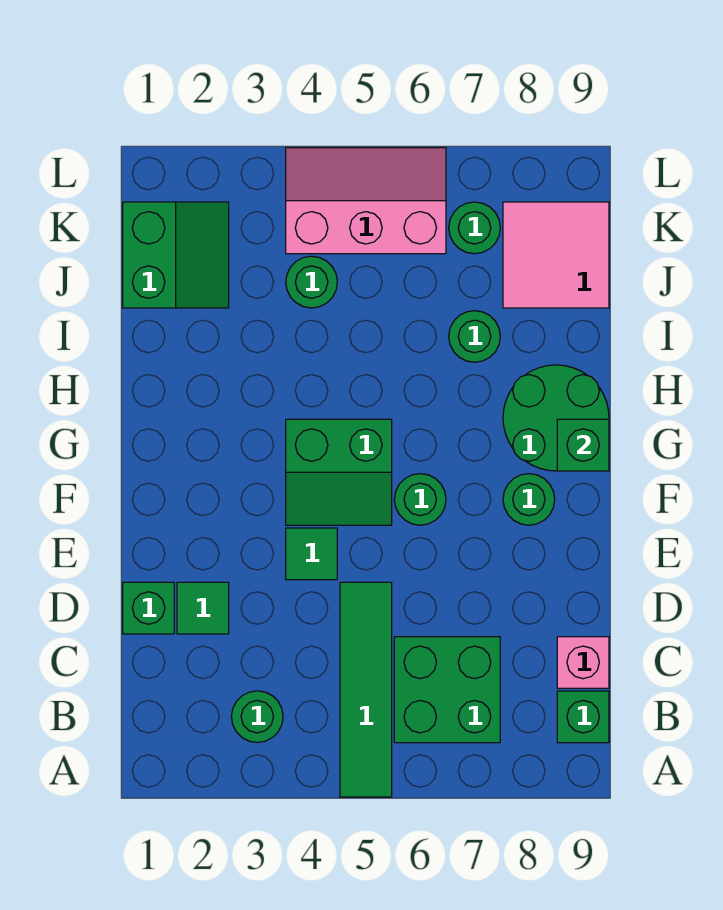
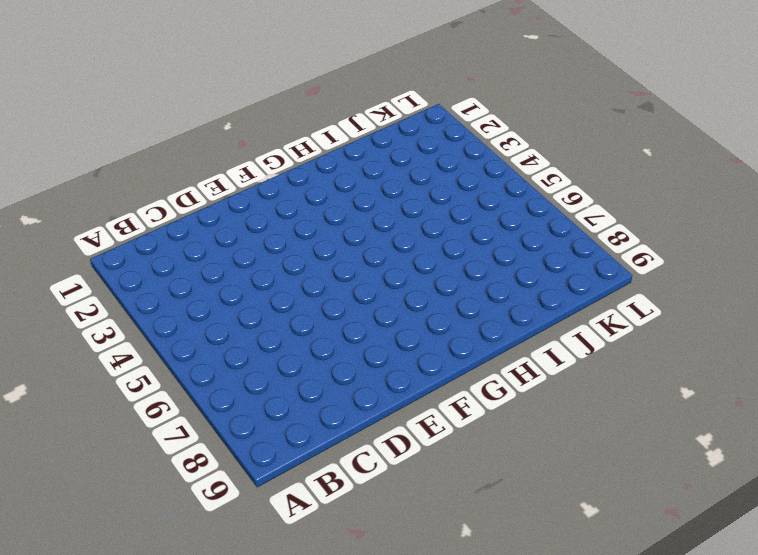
none -> green tile A5:D5 level 1
none -> green round brick B3 level 1
none -> green brick B6:C7 level 1

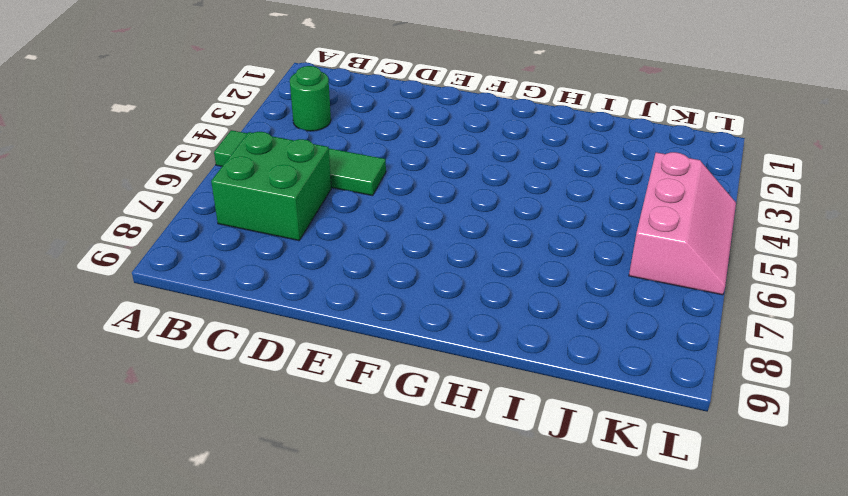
none -> green brick B9 level 1
none -> pink brick C9 level 1
none -> green brick D1 level 1

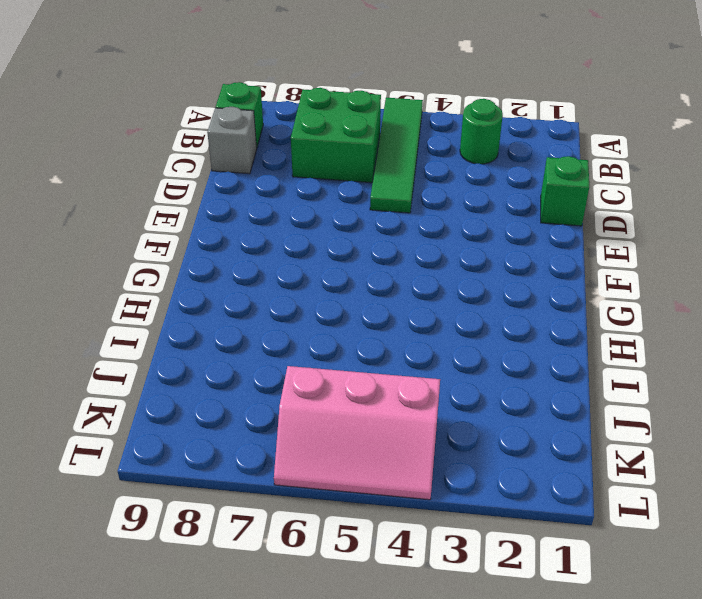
grey brick C9 level 1 -> pink brick C9 level 1
none -> green tile D2 level 1
none -> green tile E4 level 1
none -> green slope F4:G5 level 1 top G

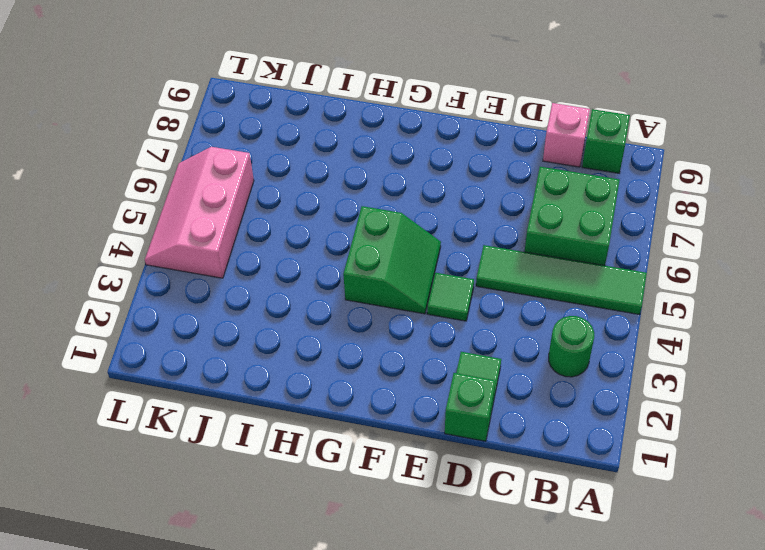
none -> green round brick F6 level 1
none -> green round brick F8 level 1
none -> green round brick G8:H9 level 1

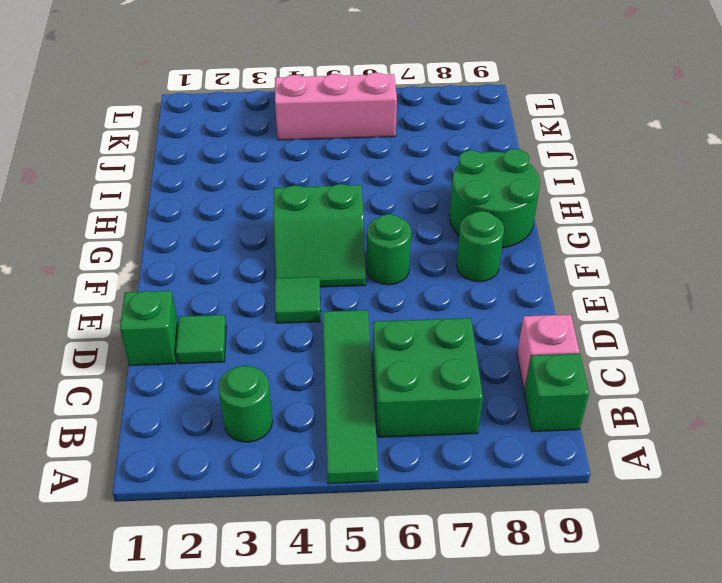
none -> green round brick I7 level 1
none -> green slope J1:K2 level 1 top 1
none -> green round brick J4 level 1

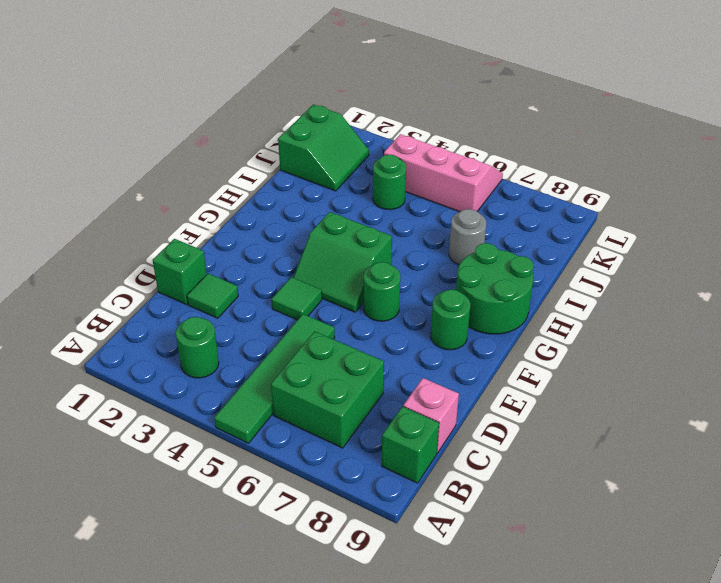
grey round brick I7 level 1 -> green round brick I7 level 1
none -> pink tile J8:K9 level 1
none -> green round brick K7 level 1
none -> green brick G9 level 2

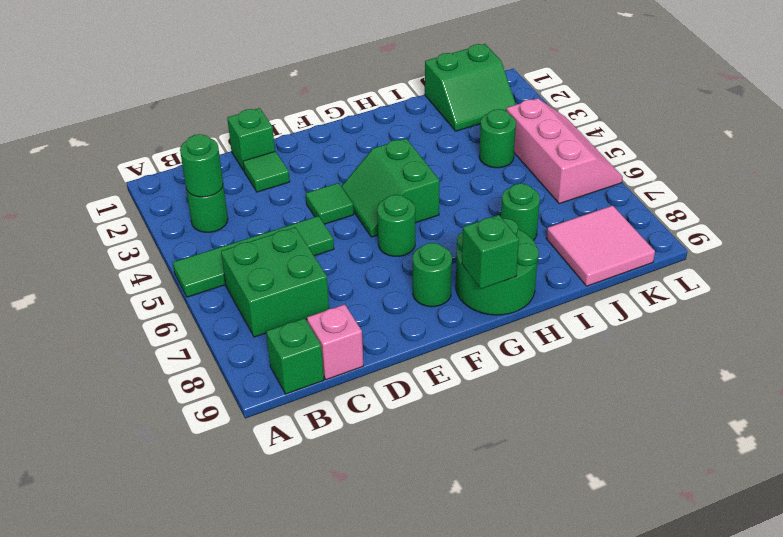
green round brick B3 level 2 -> green round brick K7 level 1

